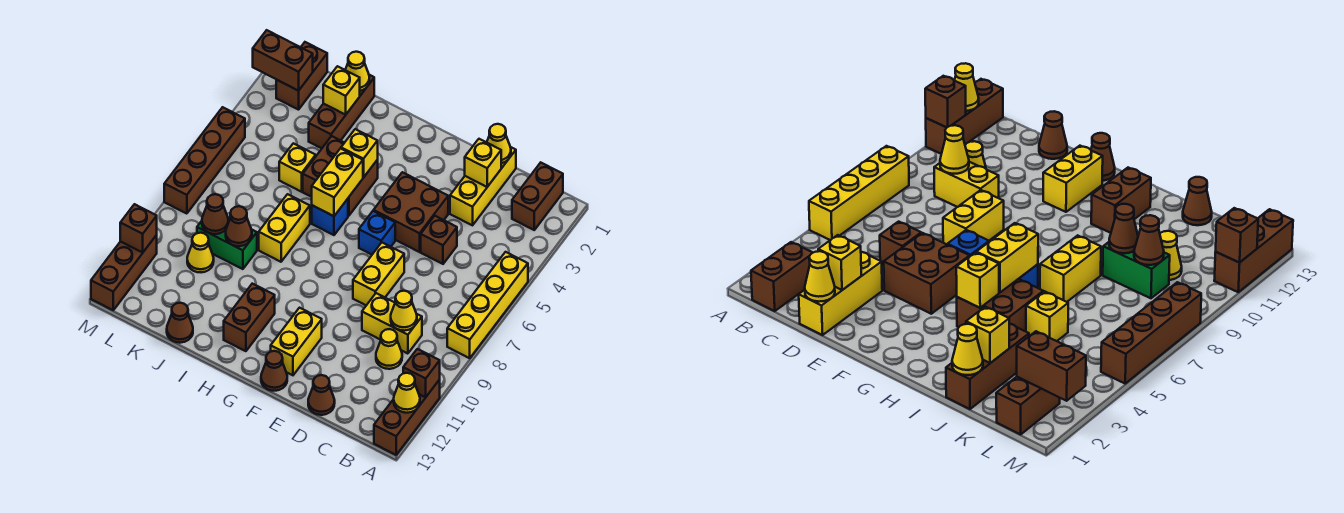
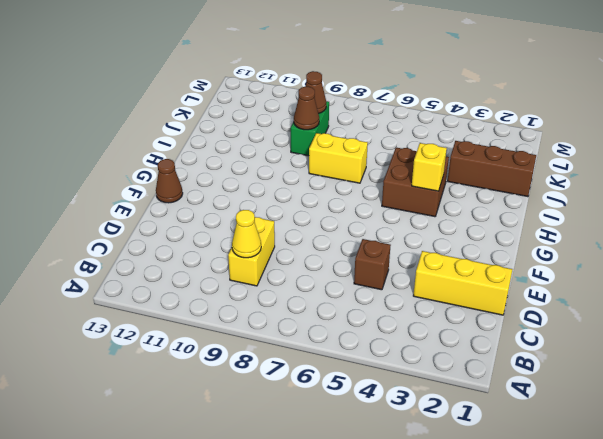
none -> yellow brick A5:A8 level 1
none -> brown brick A11:A13 level 1
none -> brown brick B1:B2 level 1
none -> yellow cone C10 level 1

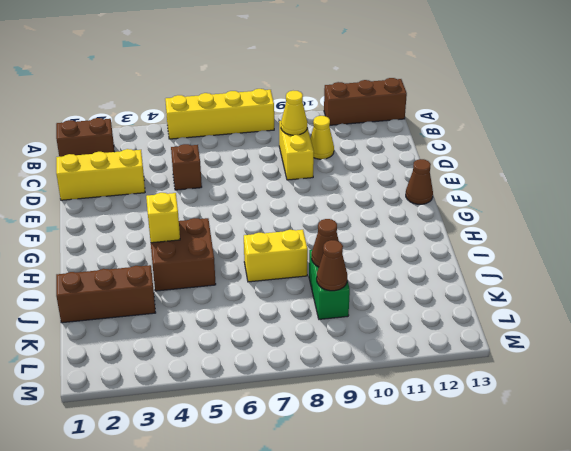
none -> brown cone D13 level 1
none -> brown brick E4:F5 level 1
none -> yellow brick E7:E8 level 1
none -> blue brick F6 level 1

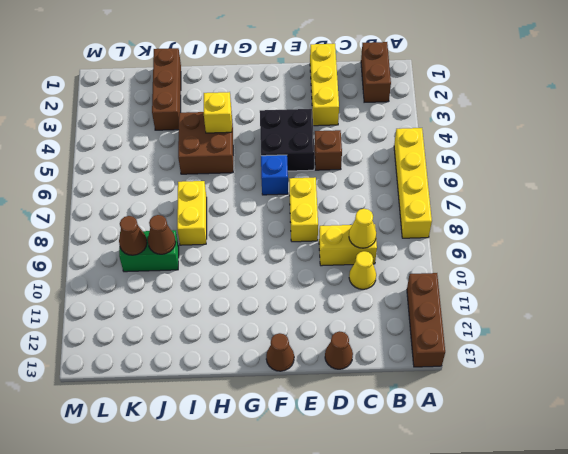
black brick E4:F5 level 1 -> brown brick E4:F5 level 1
none -> yellow brick F11:F12 level 1
none -> blue brick H6 level 1
none -> brown brick H11:H12 level 1
none -> yellow brick J5 level 1

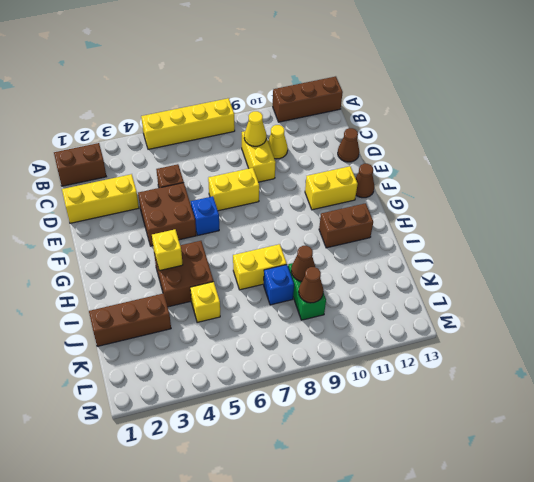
blue brick J8 level 1 -> blue brick H6 level 1
none -> brown cone J13 level 1
none -> yellow cone K10 level 1
none -> brown brick L1:L2 level 1
none -> brown brick M5:M8 level 1

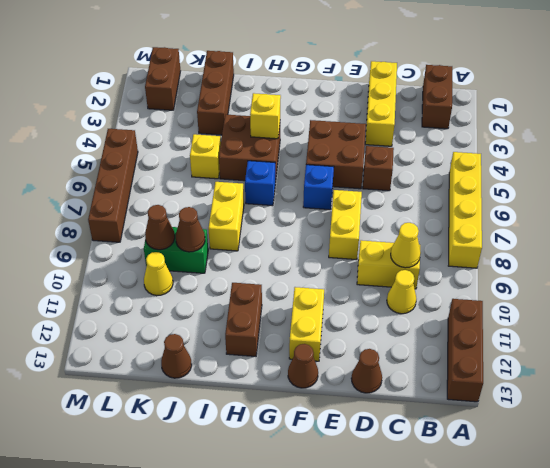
none -> brown brick M11:M13 level 1
none -> brown brick A11 level 2
none -> yellow cone A12 level 2
none -> yellow cone D1 level 2

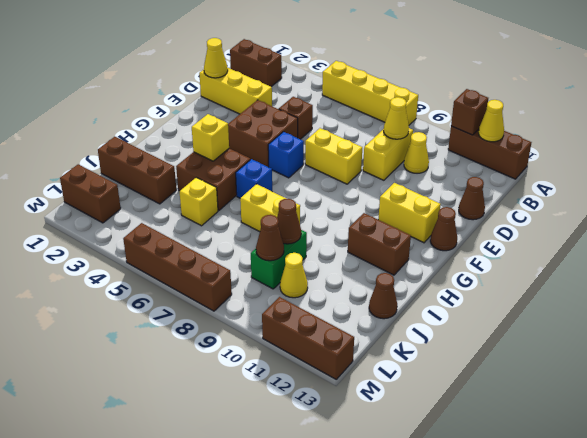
none -> yellow brick D2 level 2
none -> yellow brick H5:H6 level 2
none -> yellow cone J1 level 2
none -> yellow brick J2 level 2

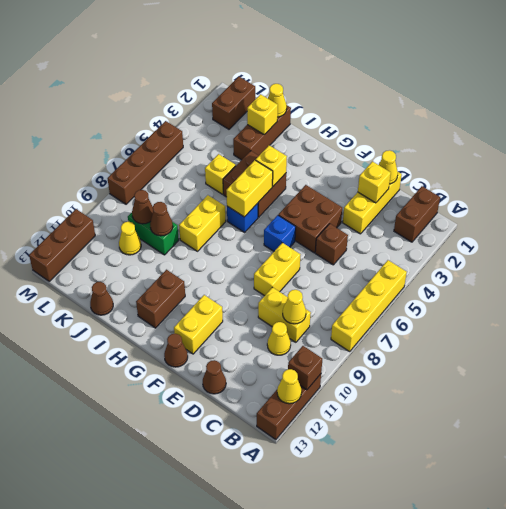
none -> brown brick L2:M2 level 2
none -> brown brick M11 level 2

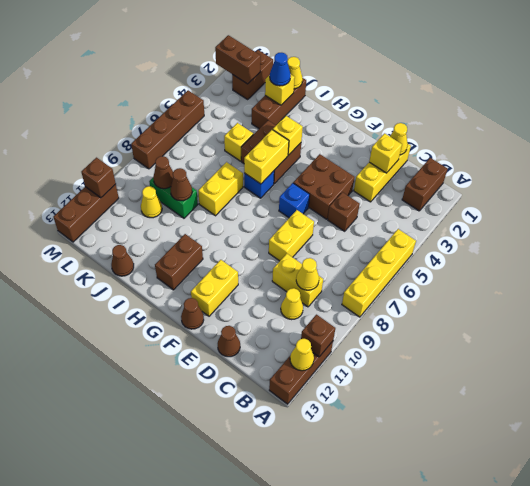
blue cone J2 level 3 -> none

